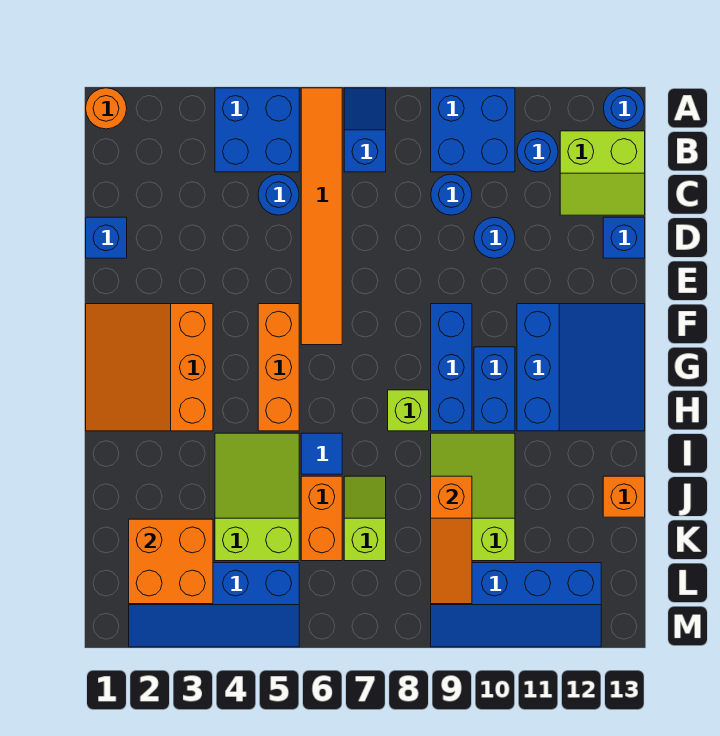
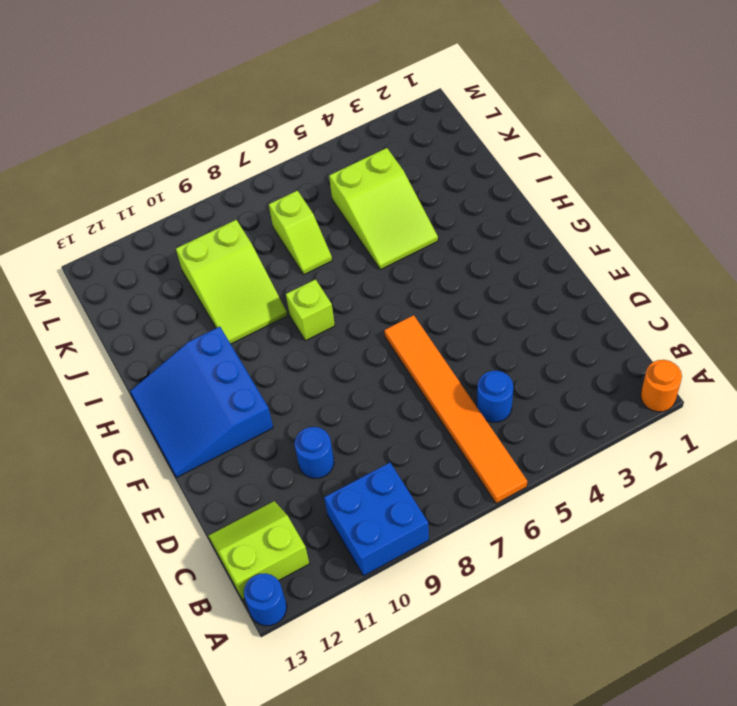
none -> blue brick A4:B5 level 1
none -> blue slope A7:B7 level 1 top B
none -> blue round brick B11 level 1

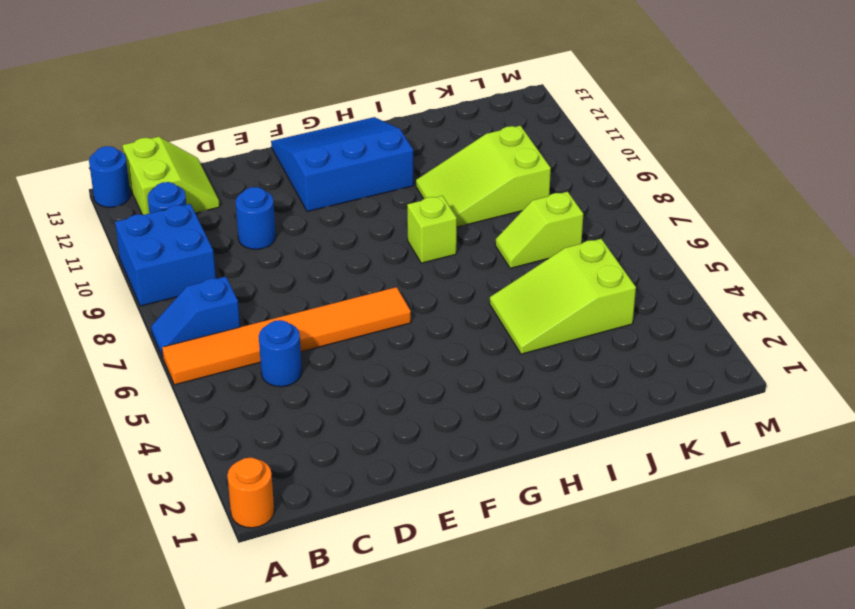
none -> blue brick A4:B5 level 1
none -> blue round brick C9 level 1
none -> blue brick D1 level 1

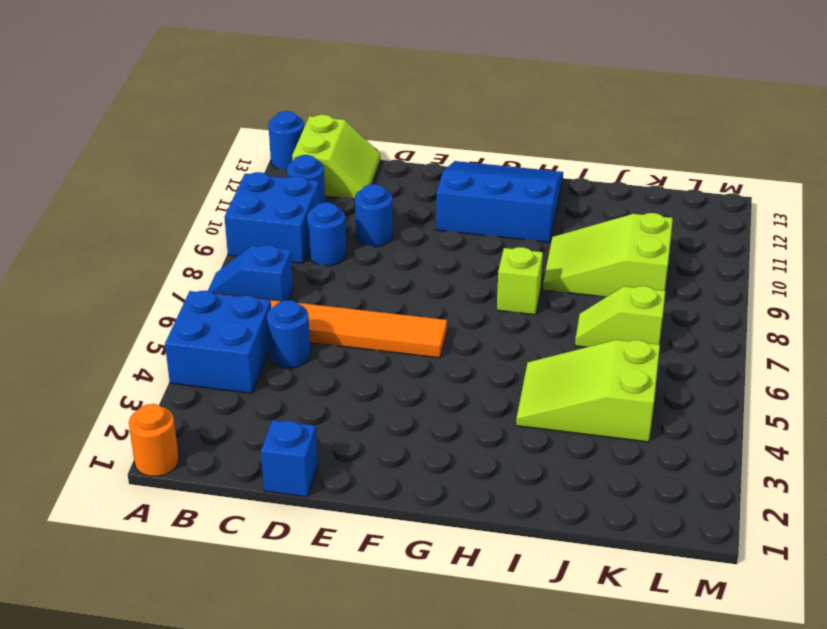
none -> blue brick D13 level 1
none -> orange slope F1:H3 level 1 top 3
none -> orange brick F5:H5 level 1

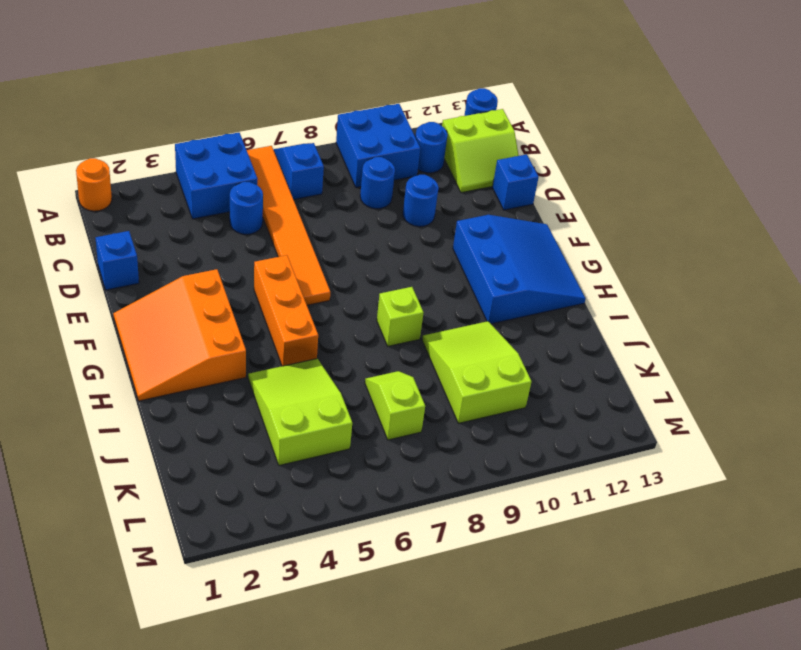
none -> blue brick F9:H9 level 1
none -> blue brick G10:H10 level 1
none -> blue tile I6 level 1

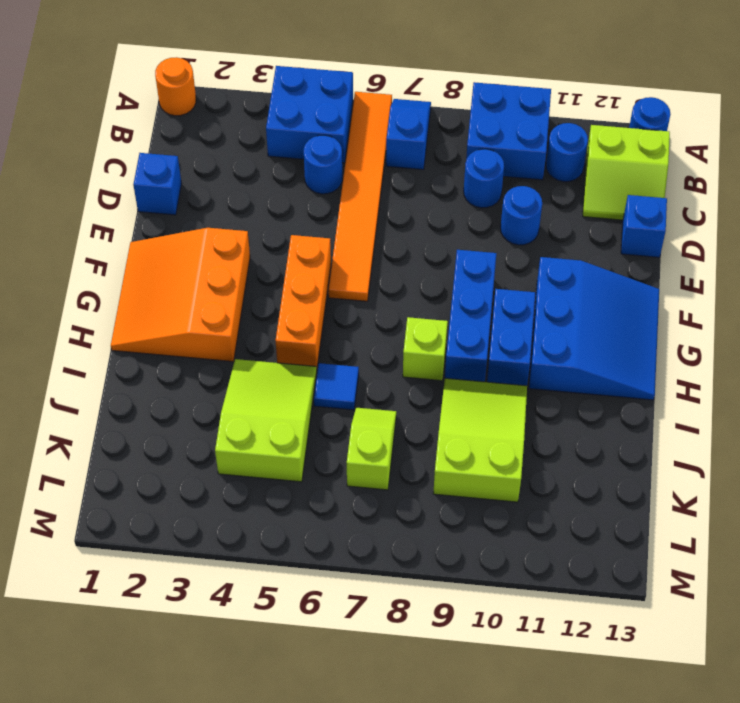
none -> orange brick J6:K6 level 1
none -> orange brick J13 level 1
none -> blue slope L2:M5 level 1 top L

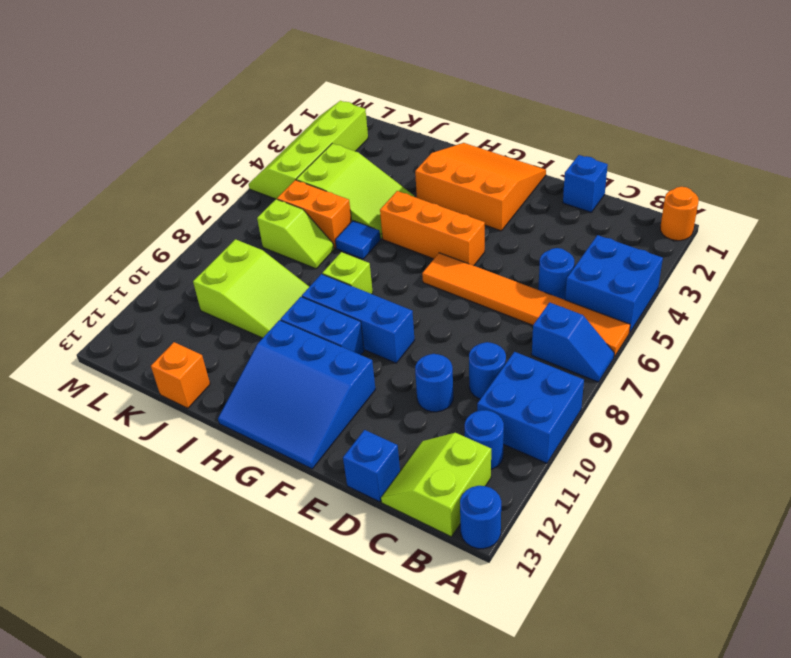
lime slope L2:M5 level 1 top L -> blue slope L2:M5 level 1 top L
none -> blue slope L9:M12 level 1 top L
none -> orange slope J9:L9 level 2 top J
none -> orange brick K2:L3 level 2

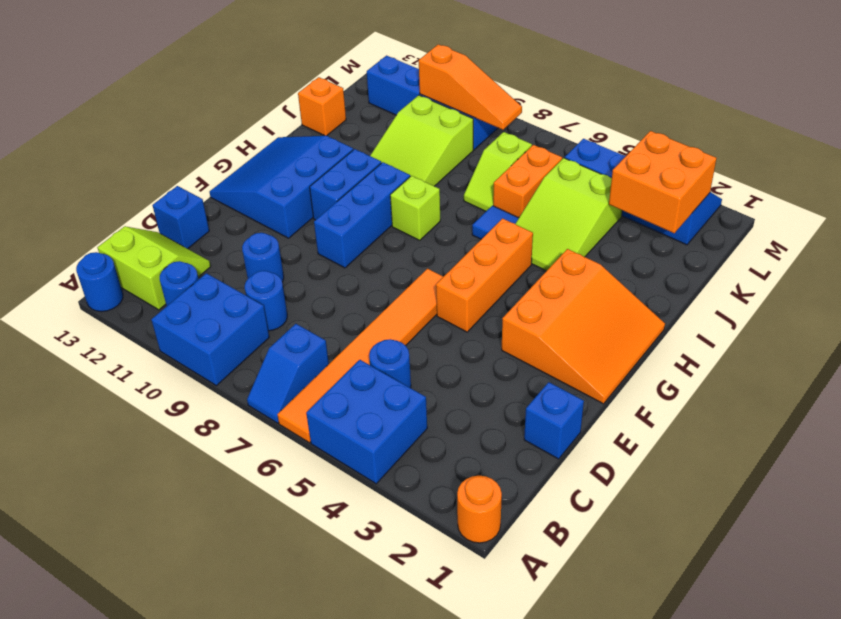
orange slope L8:L10 level 2 top 10 -> orange slope J9:L9 level 2 top J

